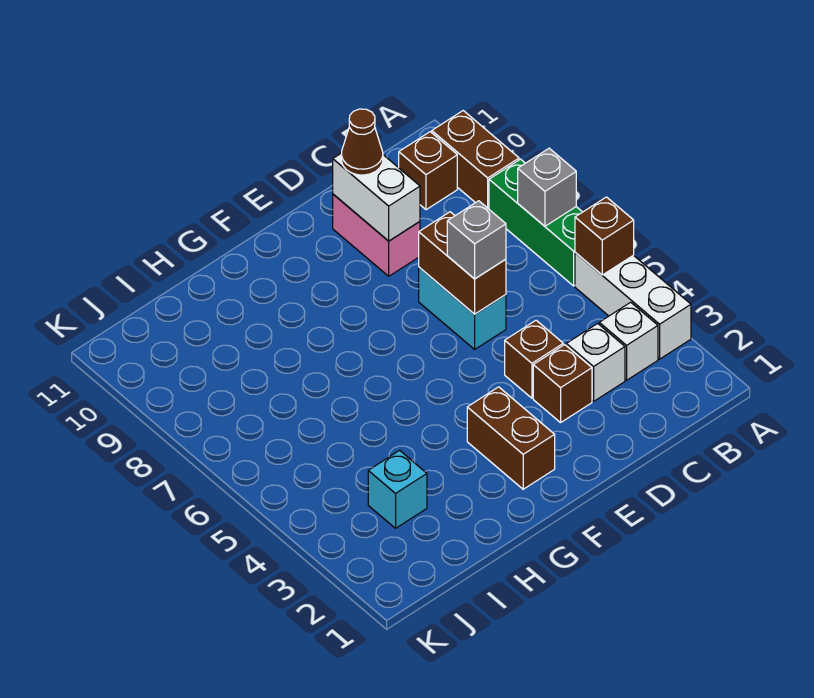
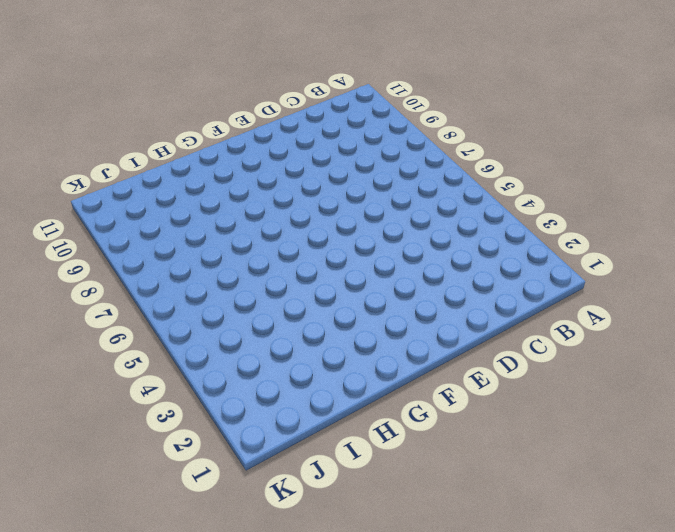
none -> white brick A3:A5 level 1
none -> green brick A6:A8 level 1
none -> brown brick A9:A10 level 1

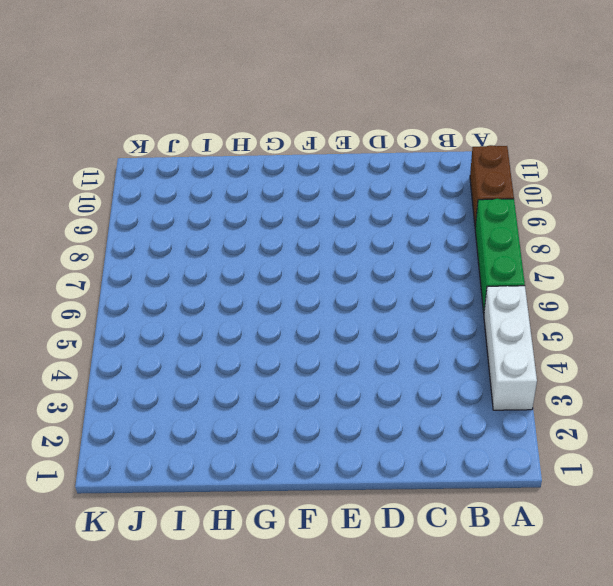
none -> white brick B3 level 1
none -> brown brick B10 level 1
none -> white brick C3 level 1

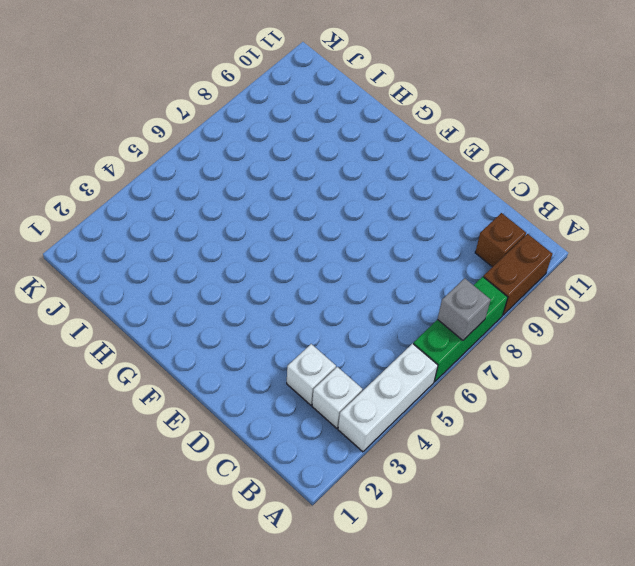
none -> brown brick D3 level 1
none -> brown brick D4 level 1
none -> cyan brick D6:D7 level 1

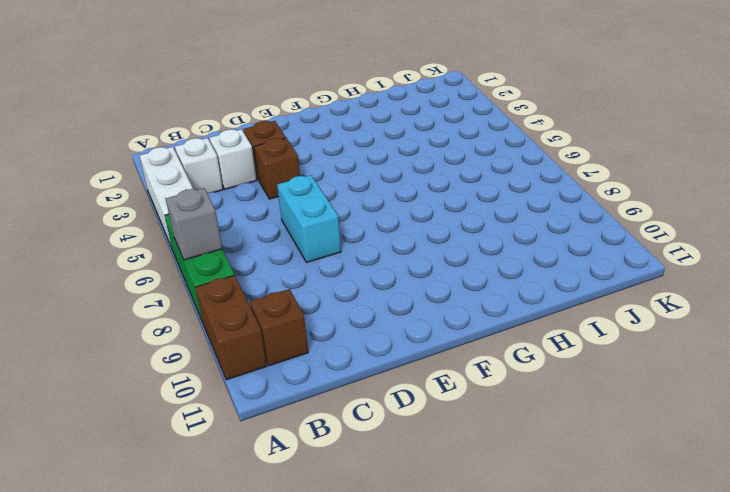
none -> pink brick D9:D10 level 1
none -> brown brick F2:F3 level 1
none -> cyan brick I3 level 1

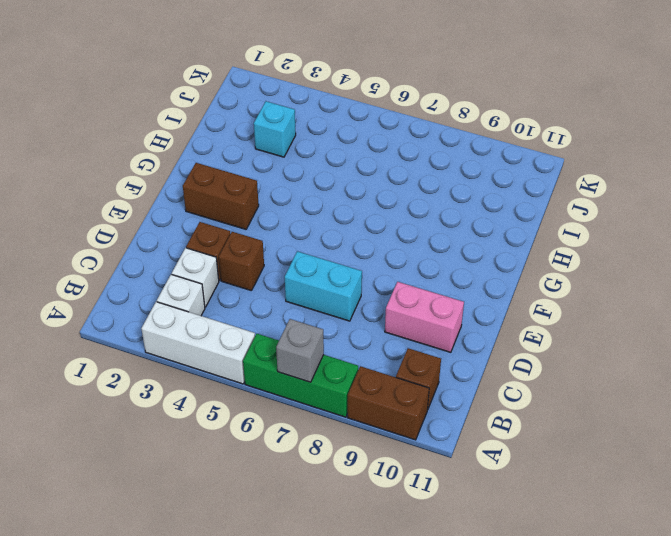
none -> brown brick A5 level 2
none -> brown brick D6:D7 level 2
none -> white brick D9:D10 level 2

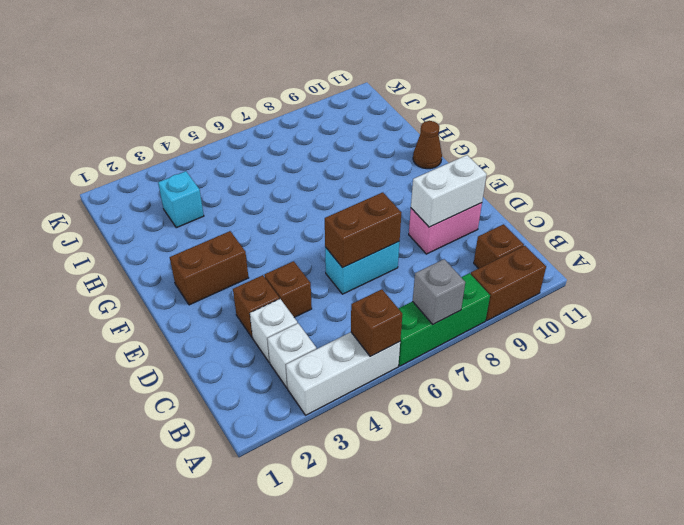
brown cone G11 level 1 -> brown cone D10 level 3
none -> grey brick D6 level 3

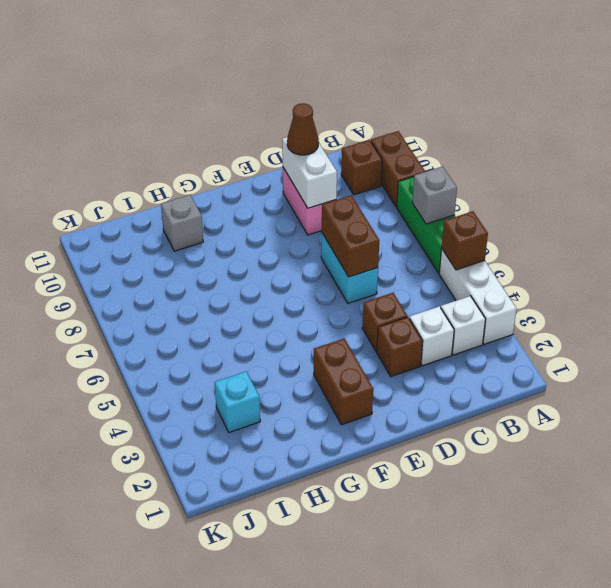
grey brick H10 level 1 -> grey brick D6 level 3

